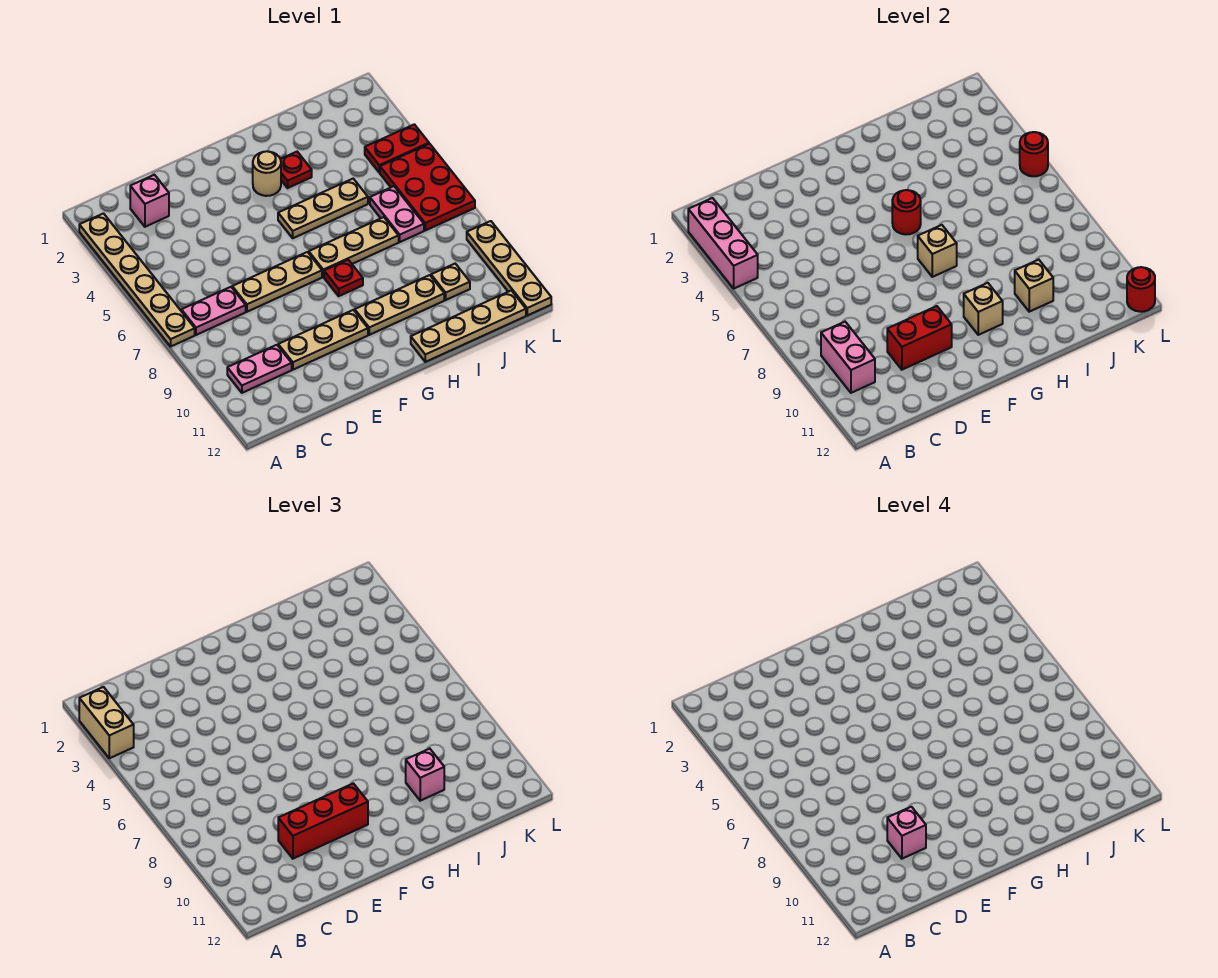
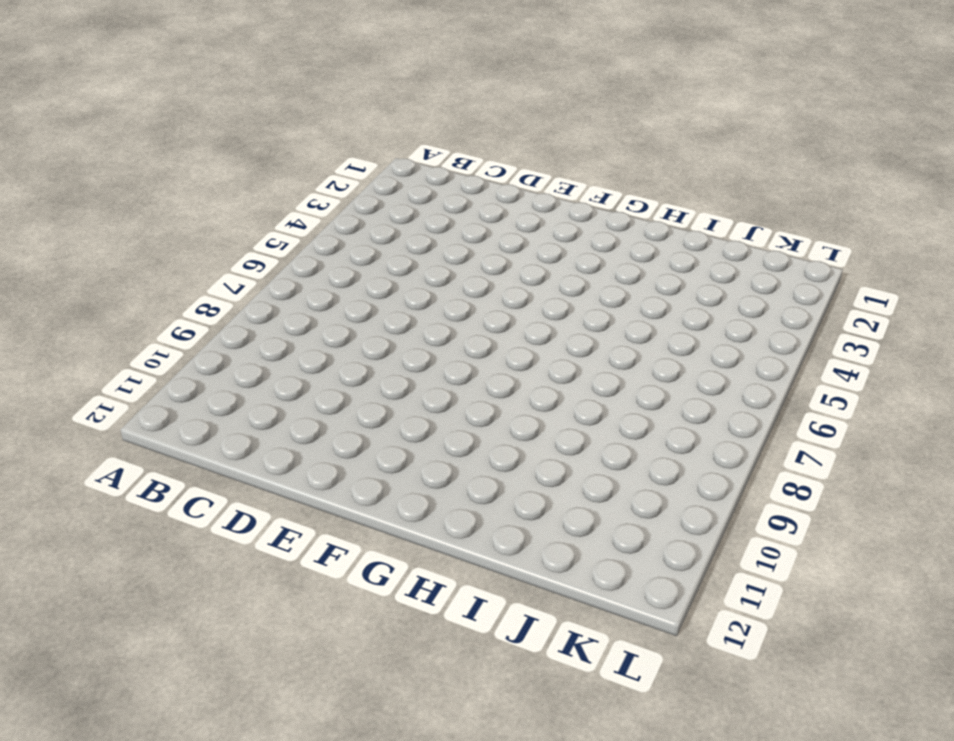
none -> tan plate A2:A7 level 1
none -> pink plate B7:C7 level 1
none -> pink plate B10:C10 level 1
none -> pink brick C2 level 1

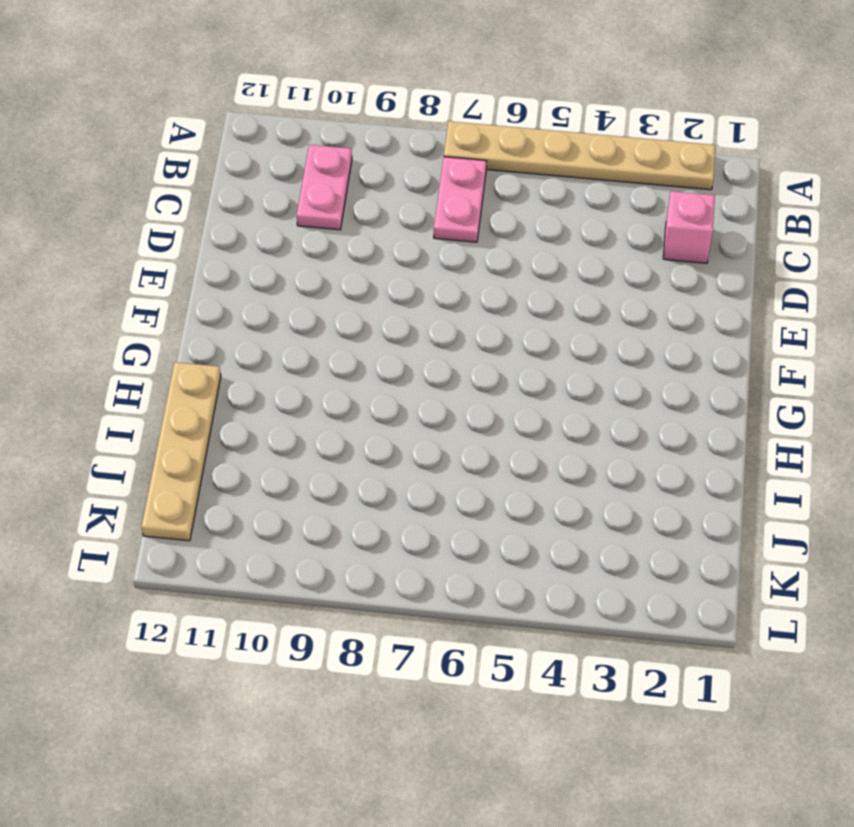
none -> tan plate D7:F7 level 1
none -> tan plate D10:F10 level 1
none -> tan round brick G3 level 1
none -> tan plate G5:I5 level 1

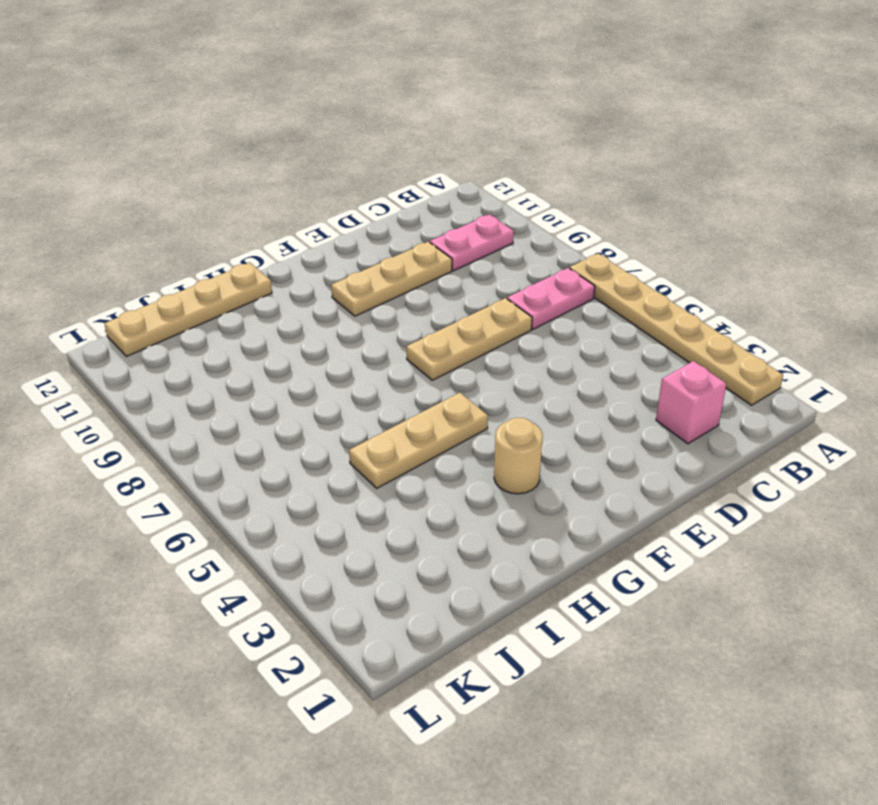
none -> tan plate G7:I7 level 1
none -> red plate G8 level 1
none -> tan plate G10:I10 level 1
none -> red plate H3 level 1

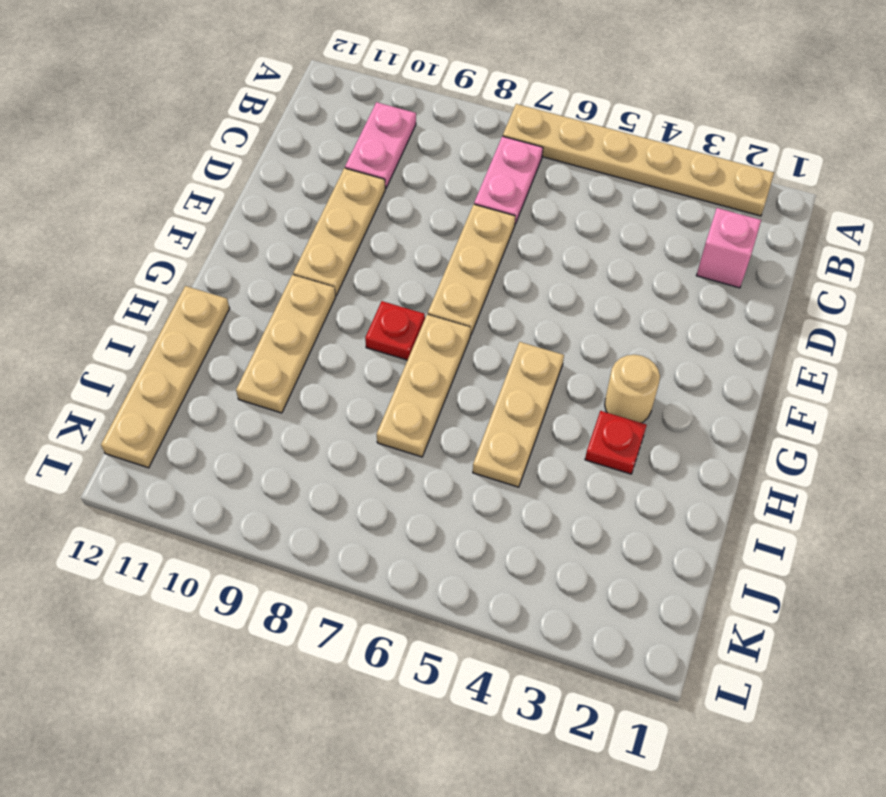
none -> pink plate J6:J7 level 1
none -> tan plate J10 level 1
none -> red plate K4:L4 level 1
none -> red plate K5:L7 level 1

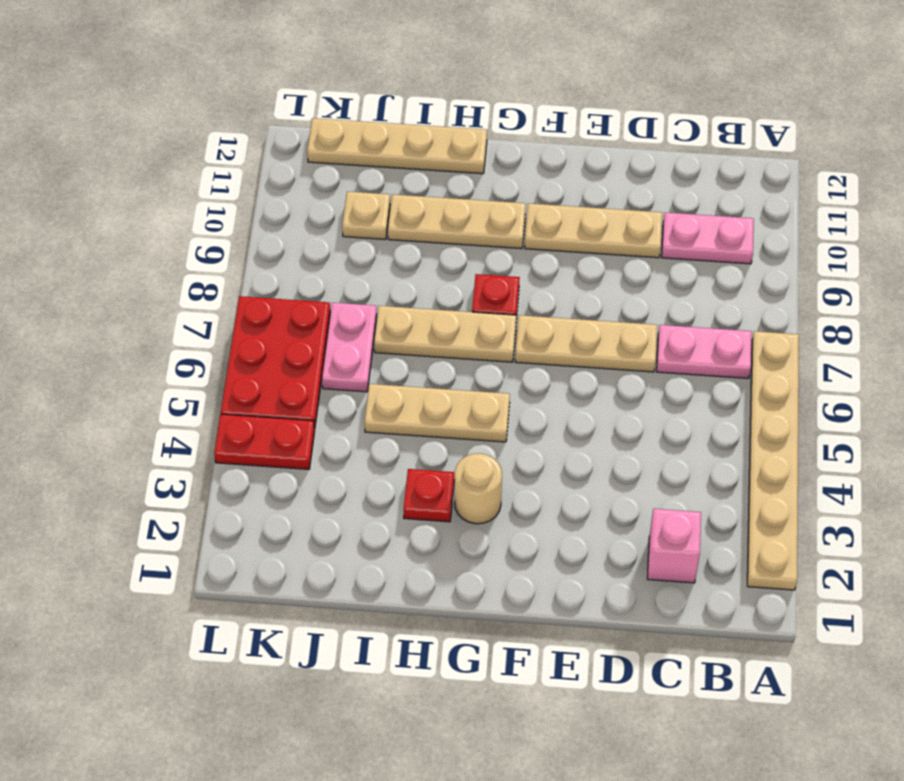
none -> tan plate L9:L12 level 1
none -> pink brick A2:A4 level 2
none -> pink brick B9:B10 level 2
none -> red brick D10:E10 level 2

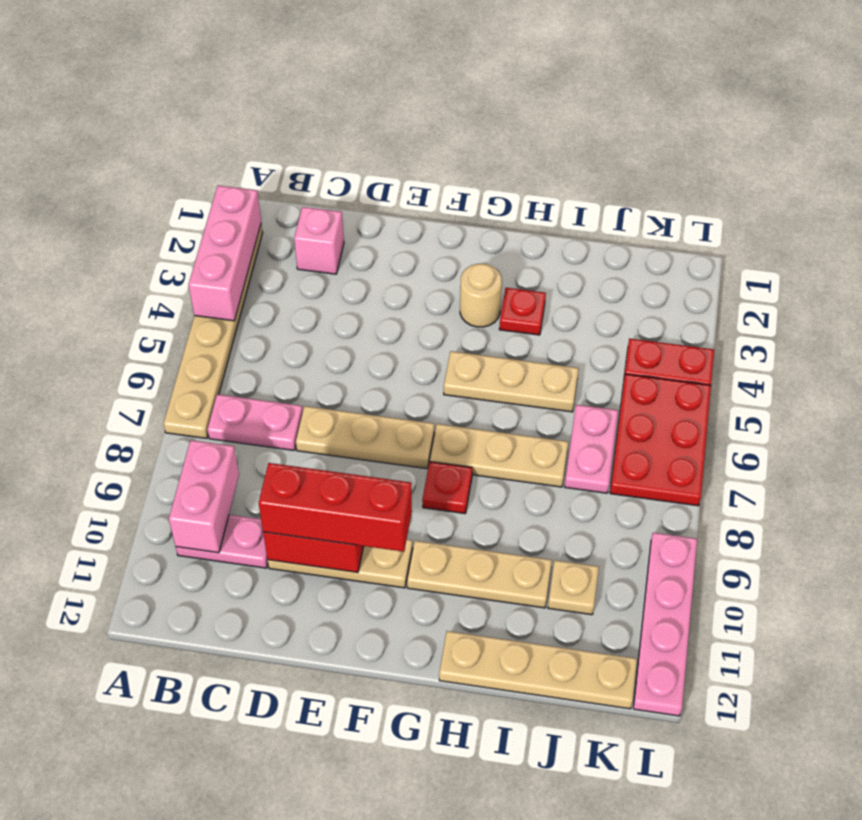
pink plate L9:L12 level 1 -> tan plate L9:L12 level 1
none -> red round brick G5 level 2
none -> tan brick G7 level 2
none -> tan brick G10 level 2
none -> tan brick I10 level 2

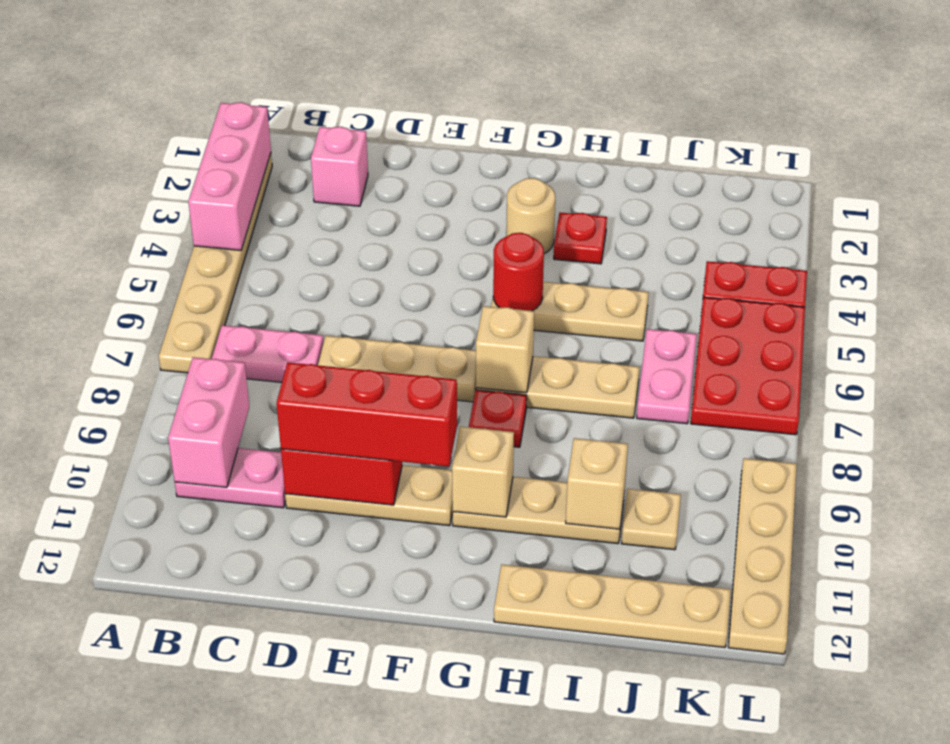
none -> red round brick L5 level 2
none -> red round brick L12 level 2
none -> tan brick A2:A3 level 3
none -> pink brick I10 level 3

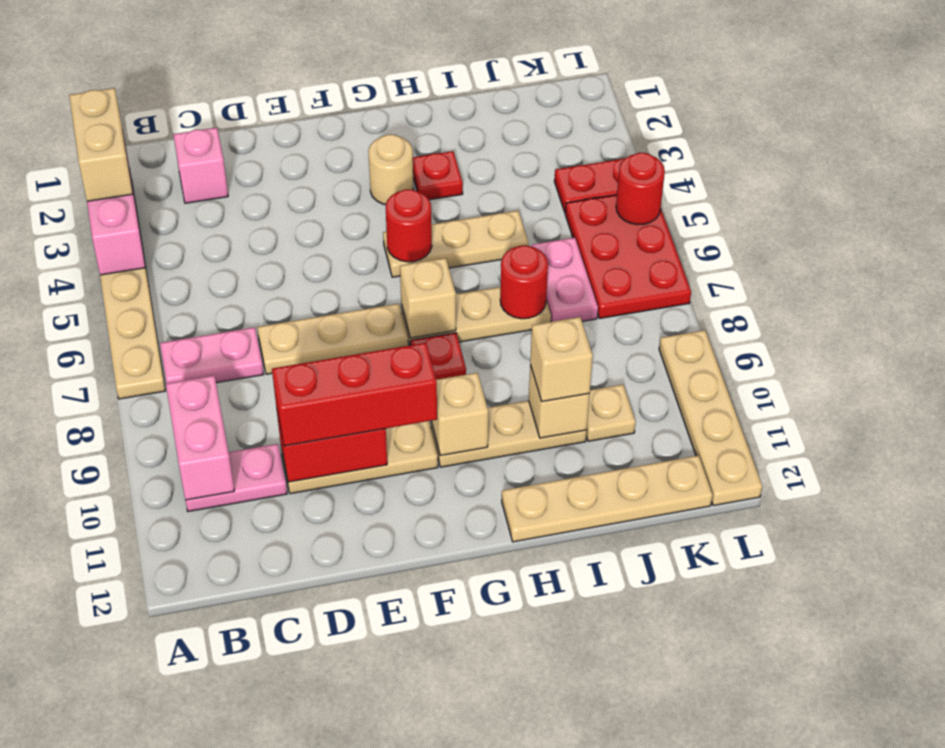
red round brick I7 level 2 -> red round brick L12 level 2
tan brick I10 level 3 -> pink brick I10 level 3
none -> pink brick D10 level 4

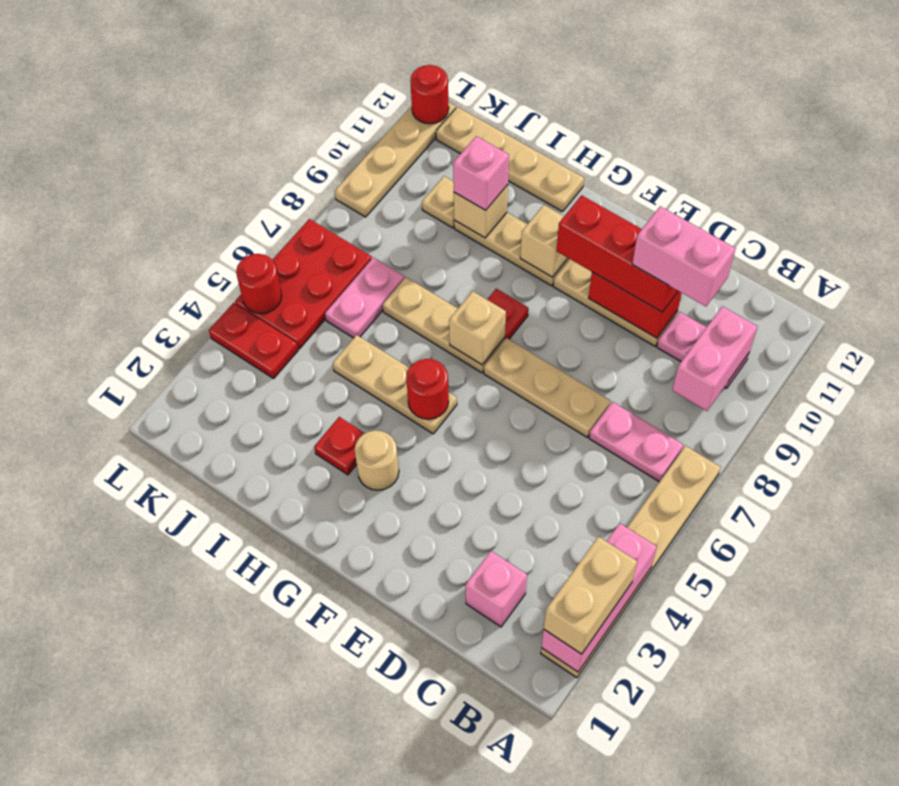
pink brick C10:D10 level 4 -> pink brick D10 level 4

